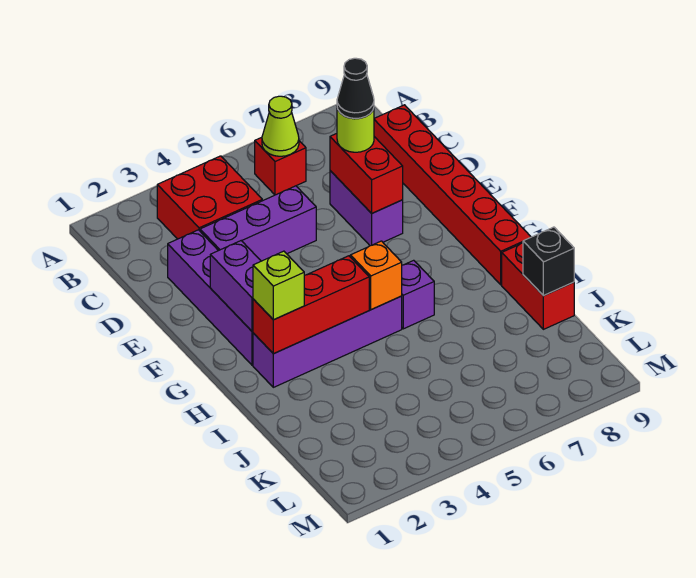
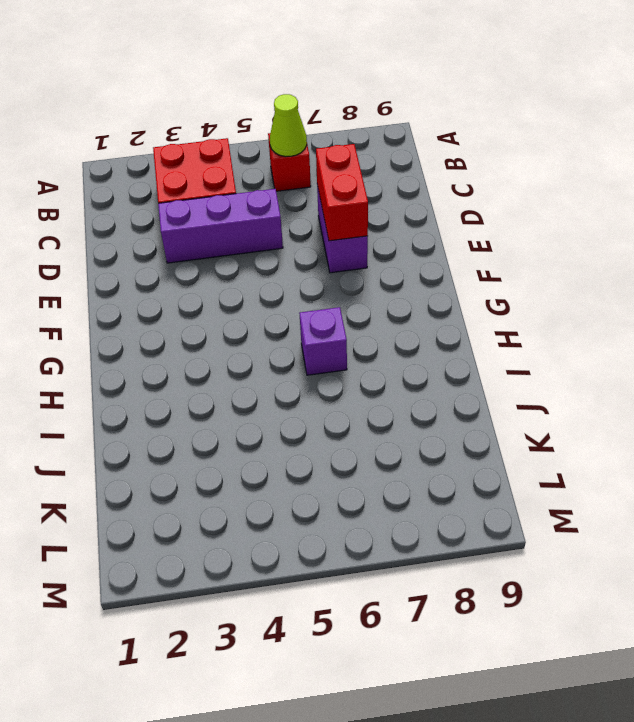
none -> red brick C9:H9 level 1
none -> purple brick D2:G2 level 1
none -> purple brick H2:H5 level 1

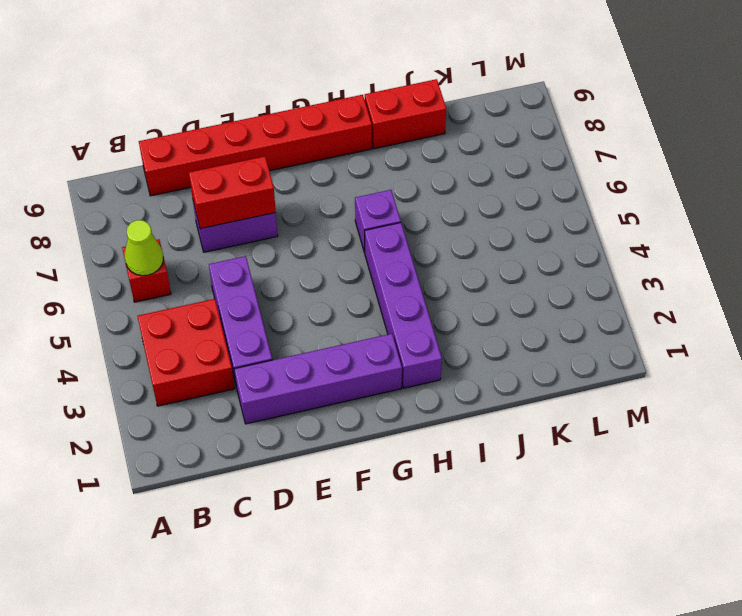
none -> purple brick F2:G2 level 2
none -> red brick H2:H4 level 2
none -> orange brick H5 level 2

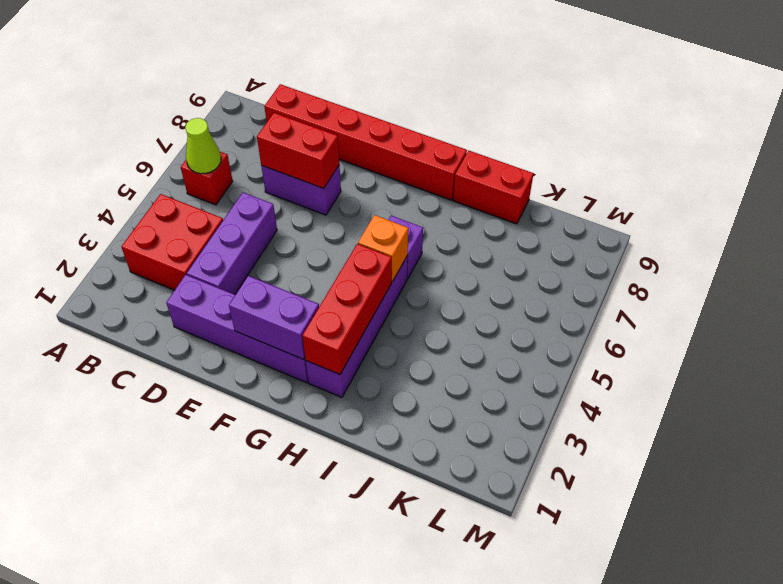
none -> black brick J9 level 2
none -> lime round brick D7 level 3
none -> lime brick H2 level 3

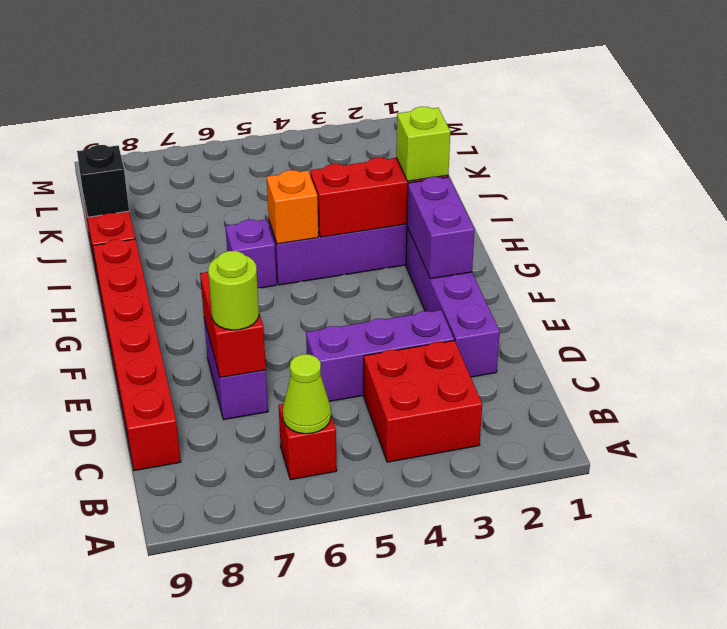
none -> black cone D7 level 4

